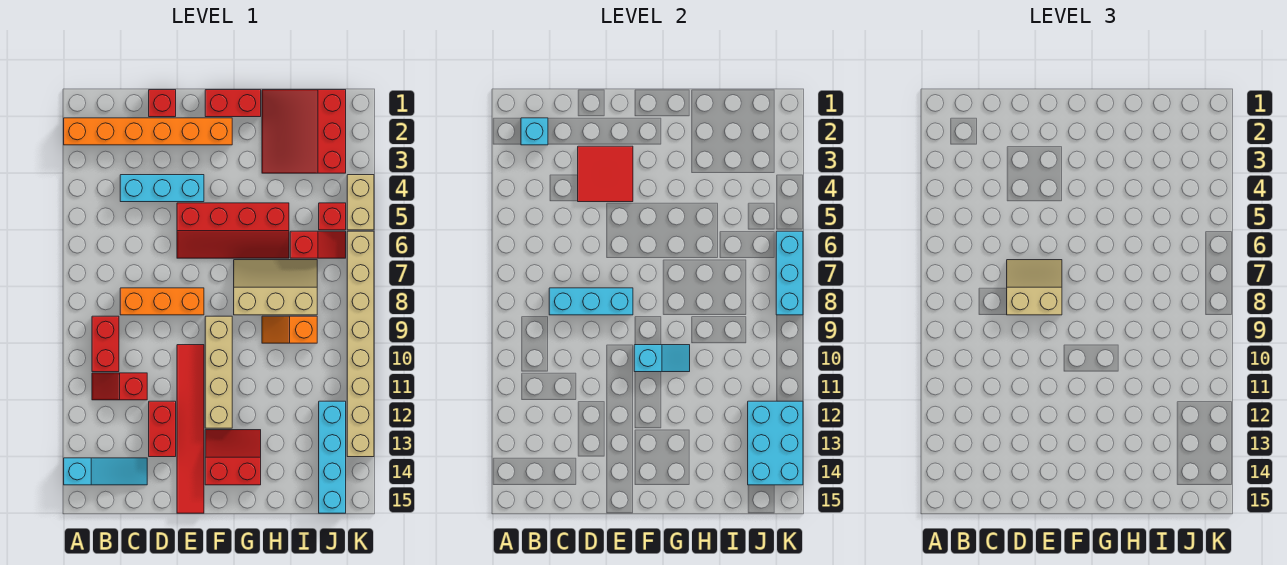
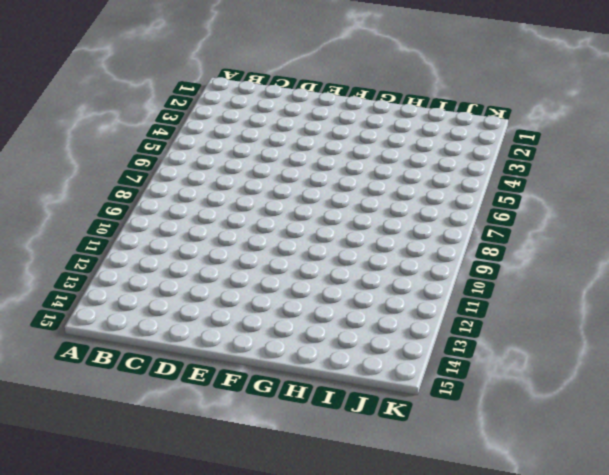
none -> orange brick A2:F2 level 1
none -> cyan slope A14:C14 level 1 top A
none -> red brick B9:B10 level 1

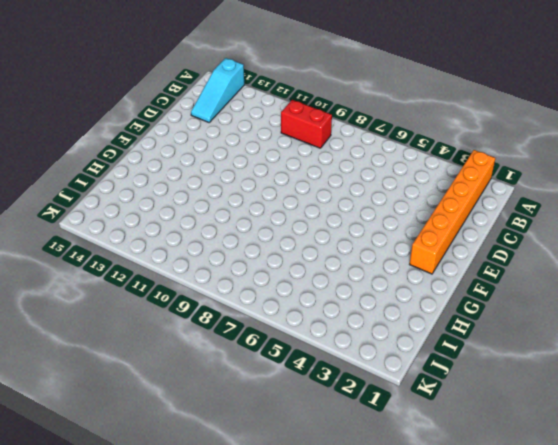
none -> red slope B11:C11 level 1 top C
none -> cyan brick C4:E4 level 1
none -> orange brick C8:E8 level 1

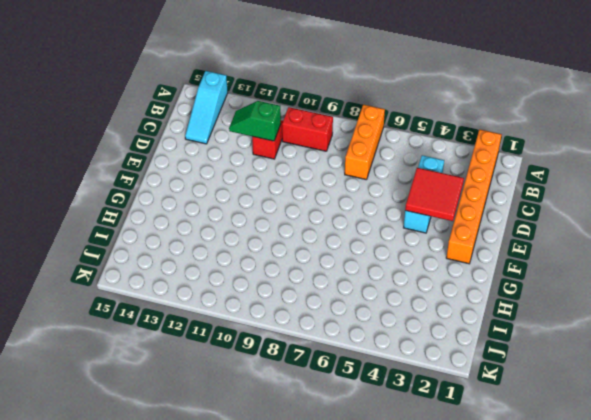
orange brick A7:C7 level 1 -> orange brick C8:E8 level 1
green slope C11:C12 level 2 top 11 -> none
none -> red brick D1 level 1
none -> red brick D12:D13 level 1
none -> red slope E5:H6 level 1 top 5

